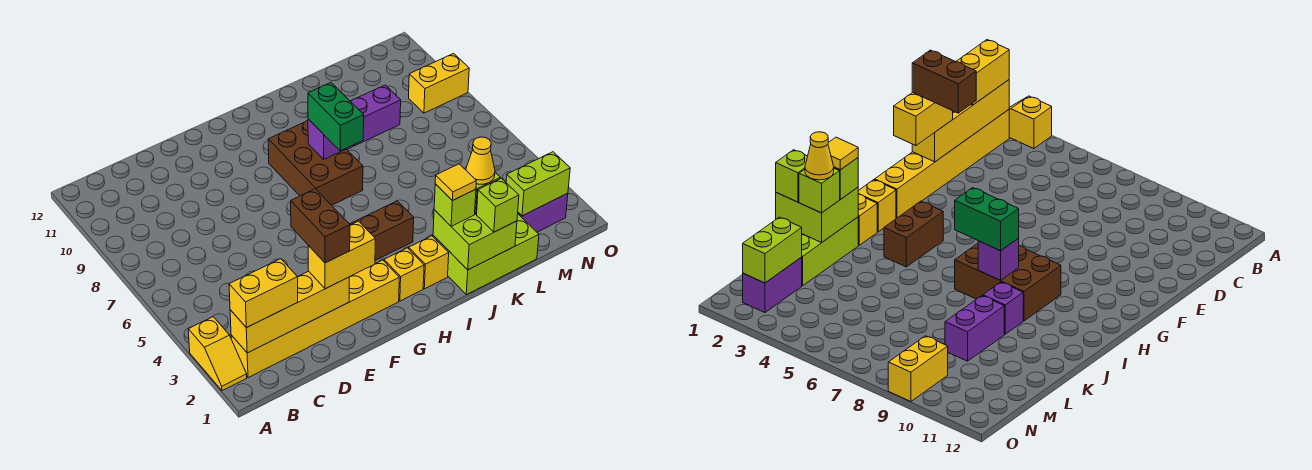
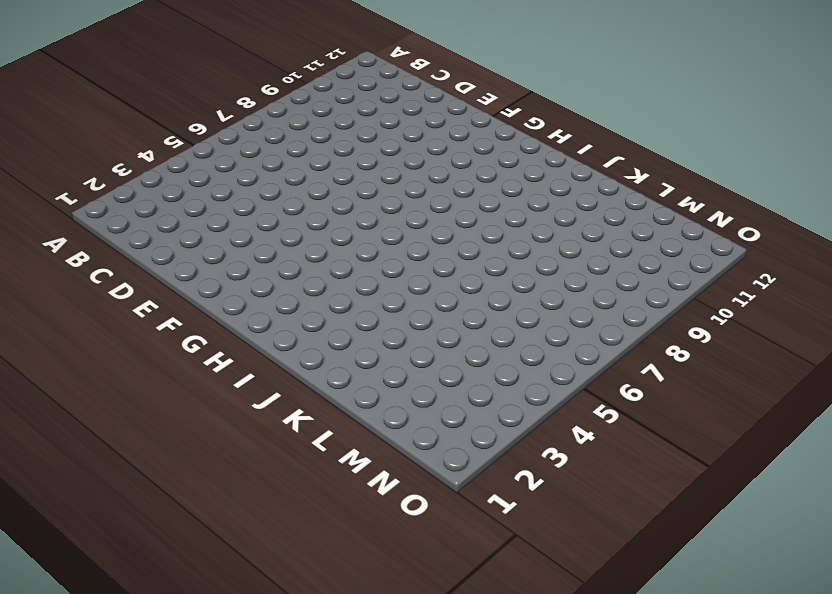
none -> yellow slope A2:A3 level 1 top 3
none -> yellow brick B2:G2 level 1
none -> yellow brick H2 level 1

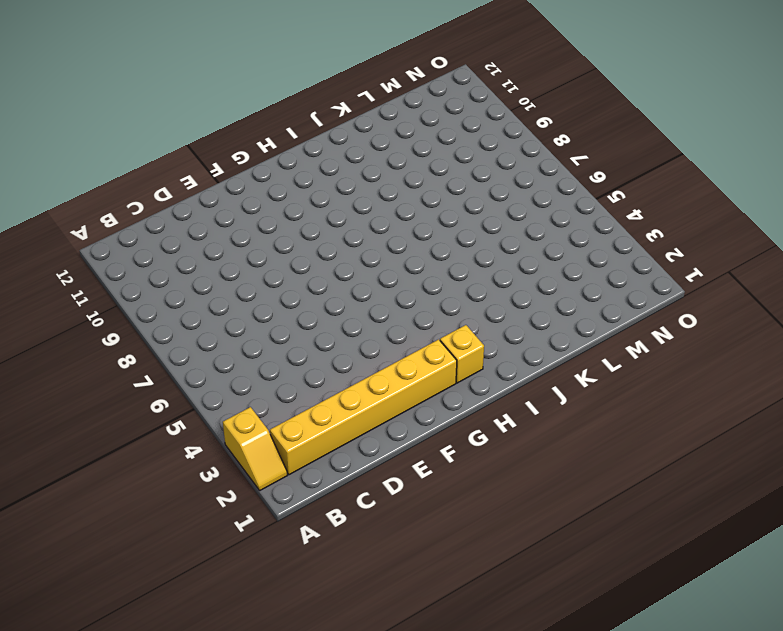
none -> brown brick H4:I4 level 1
none -> brown brick H7:I9 level 1
none -> yellow brick I2 level 1

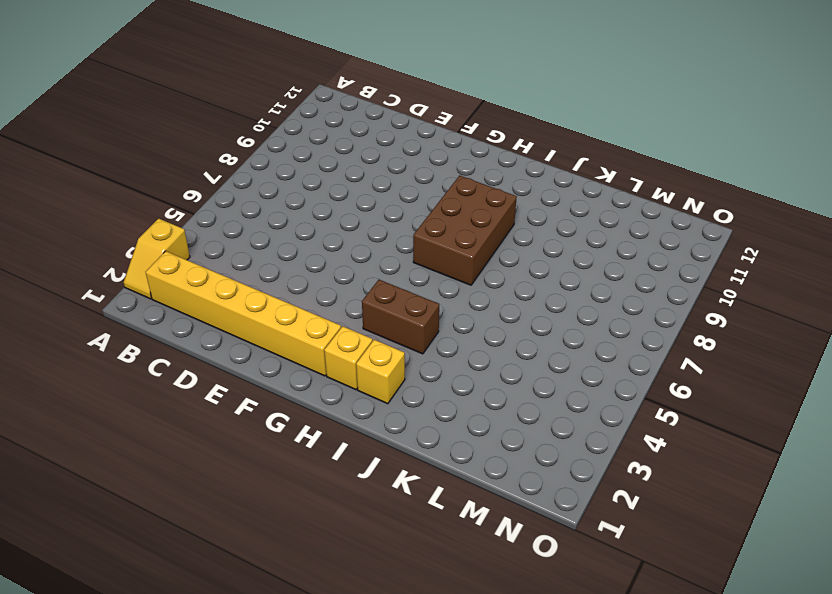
none -> lime brick J1:L2 level 1
none -> purple brick J9 level 1
none -> purple brick K9:L9 level 1

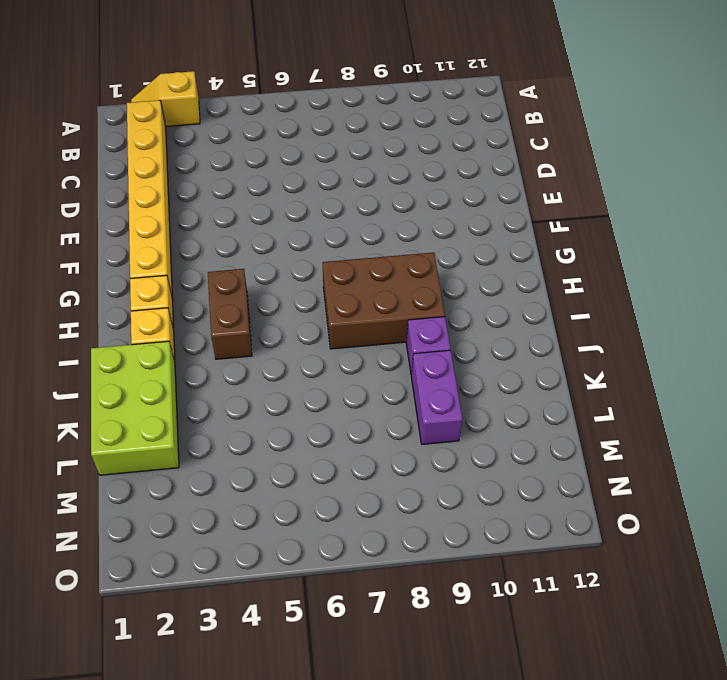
none -> purple brick M2:N2 level 1
none -> yellow brick N9:O9 level 1
none -> yellow brick B2:E2 level 2

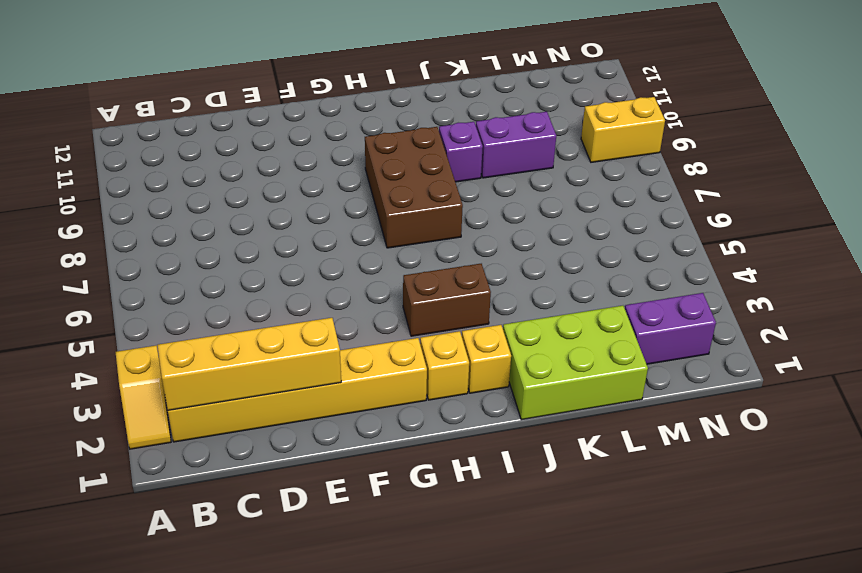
none -> purple brick I8 level 2
none -> lime brick J1:K2 level 2
none -> lime brick M2:N2 level 2

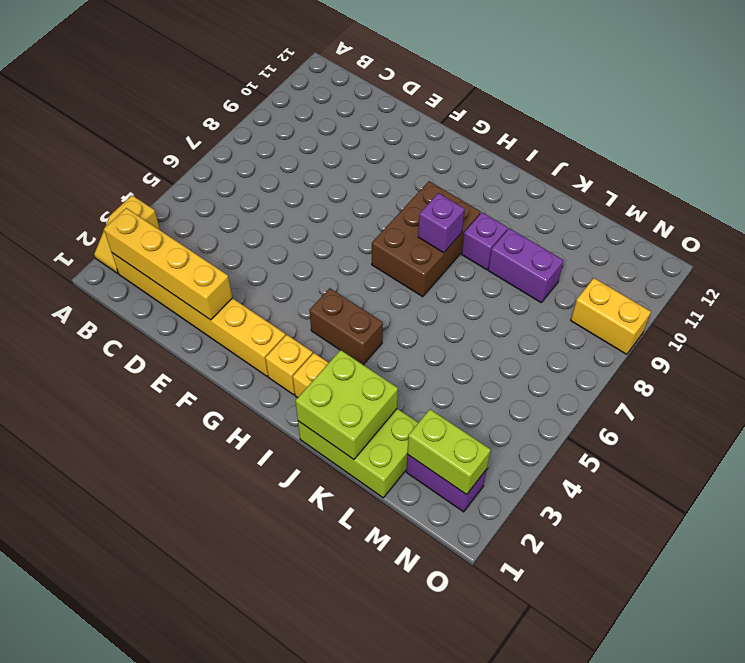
none -> yellow brick B2:C2 level 3
none -> yellow brick E2:F2 level 3
none -> green brick I7:I8 level 3

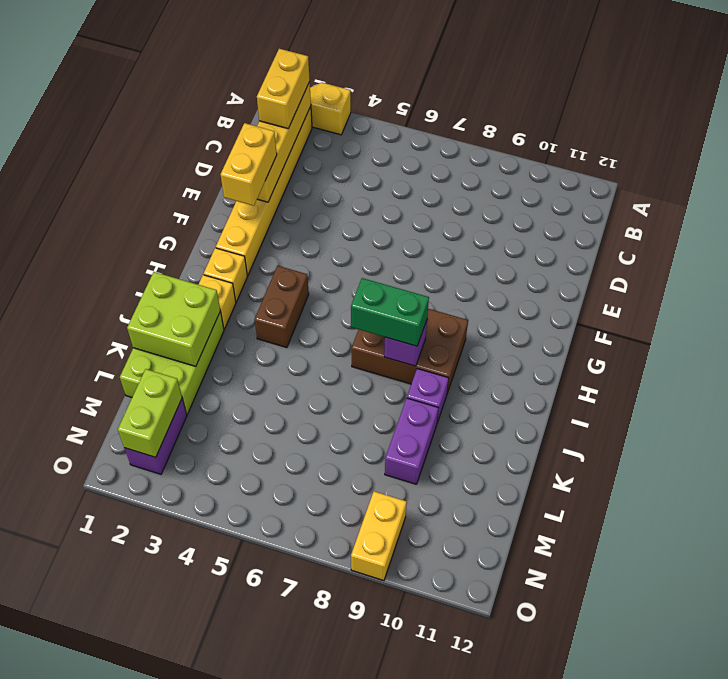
none -> lime brick J2 level 3
none -> lime brick K1 level 3
none -> lime brick K2 level 3

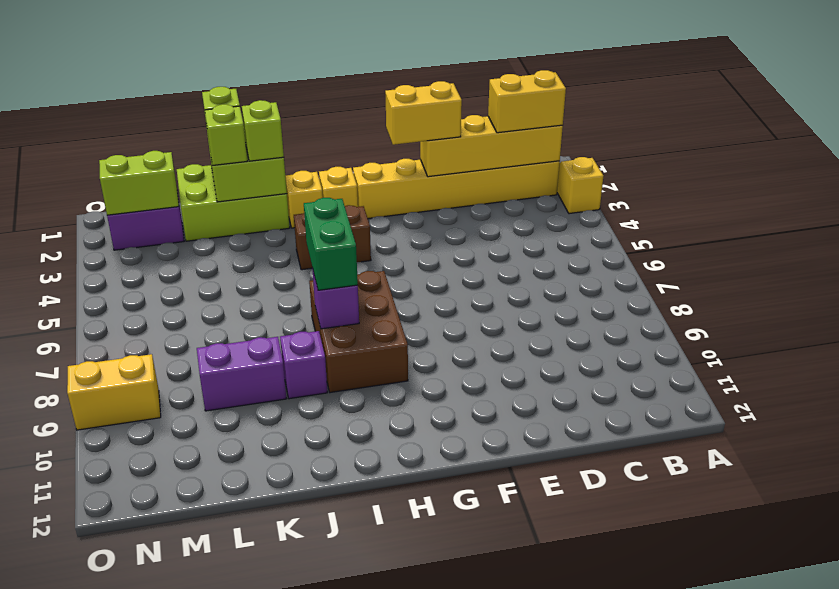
none -> brown brick E2:E3 level 4
none -> yellow tile J2 level 4
none -> yellow cone K2 level 4

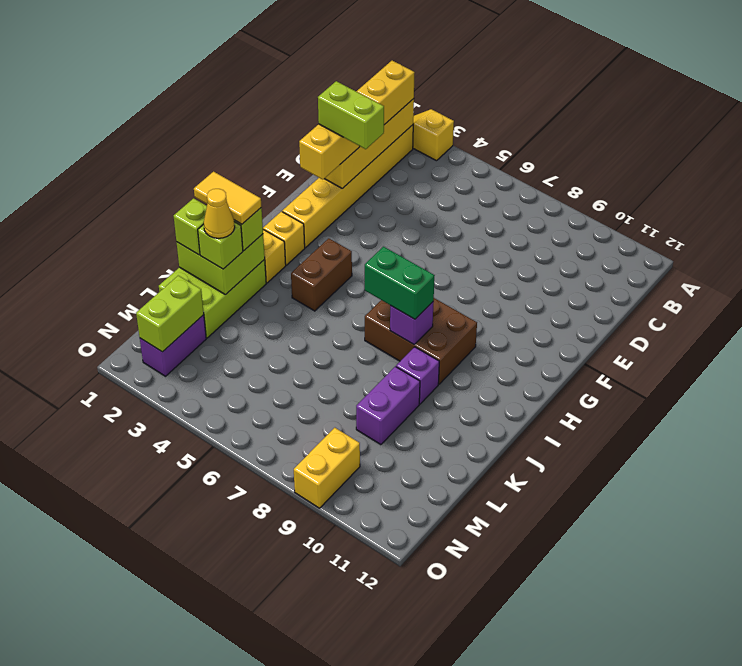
lime brick E2:E3 level 4 -> brown brick E2:E3 level 4
yellow tile J1:J2 level 4 -> yellow tile J2 level 4

